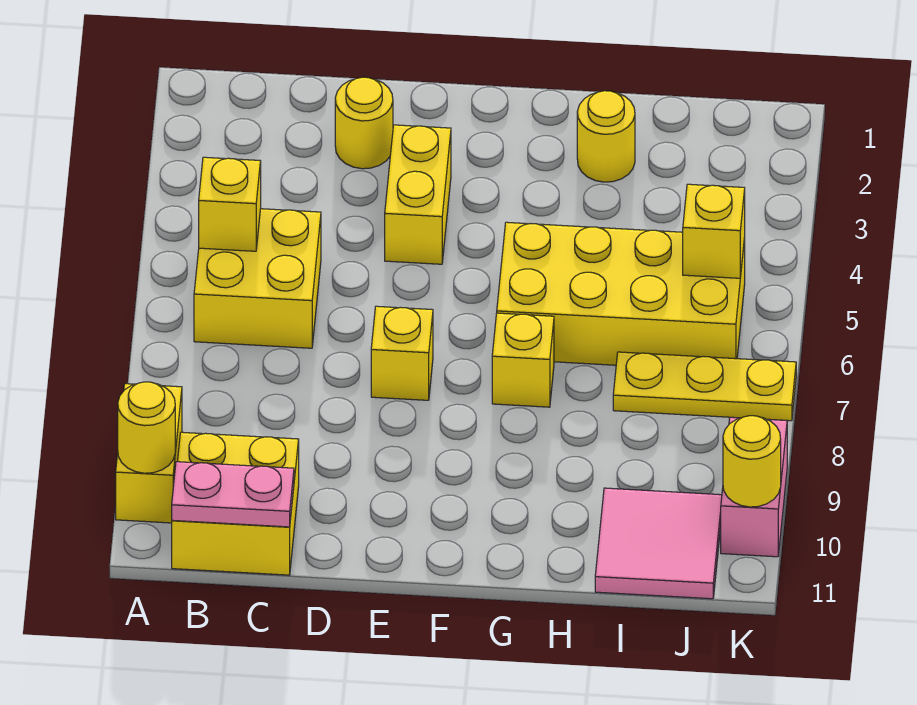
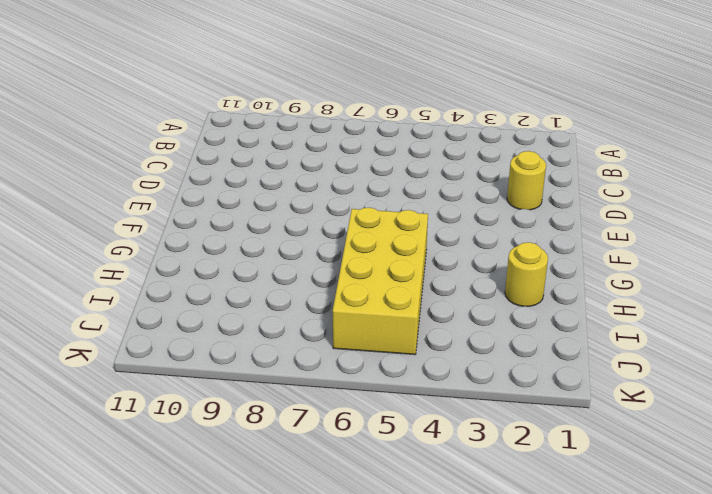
none -> yellow brick A9:A10 level 1
none -> yellow brick B5:C6 level 1
none -> yellow brick B10:C11 level 1

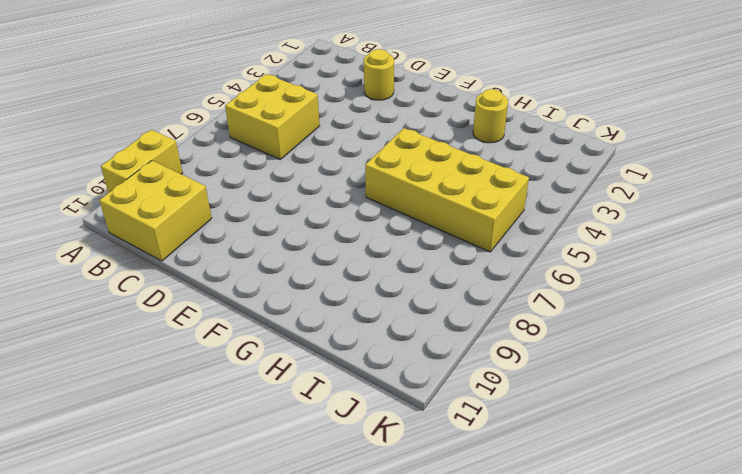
none -> yellow brick E3:E4 level 1
none -> yellow brick E7 level 1
none -> yellow brick G7 level 1

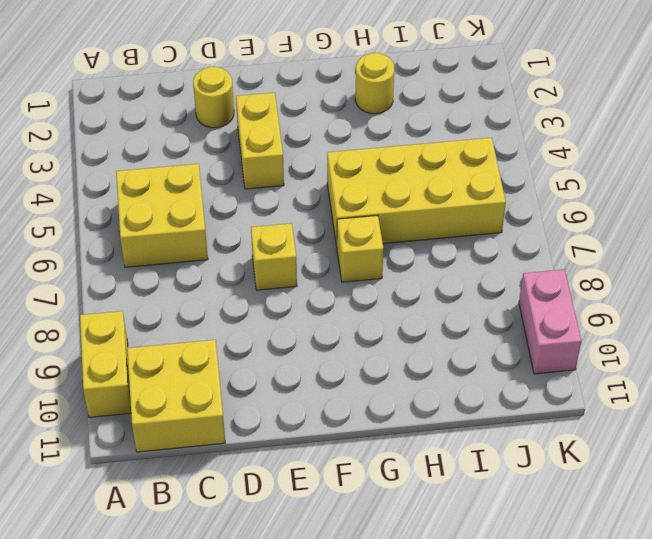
none -> yellow plate I7:K7 level 1
none -> pink tile I10:J11 level 1
none -> yellow round brick A10 level 2

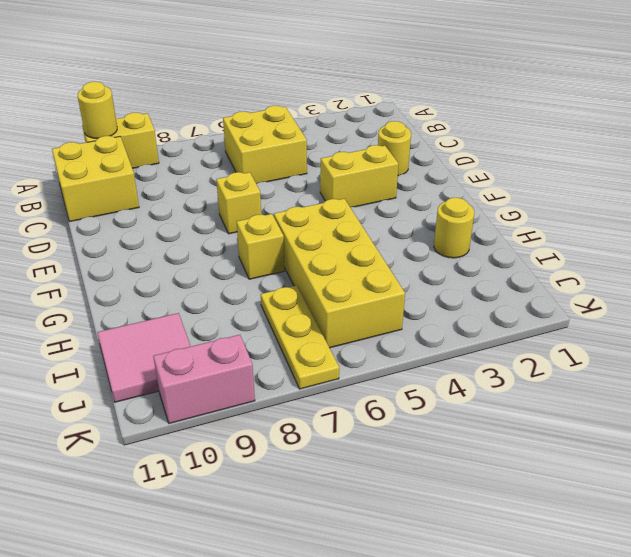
none -> yellow brick B5 level 2
none -> pink plate B11:C11 level 2
none -> yellow brick J5 level 2

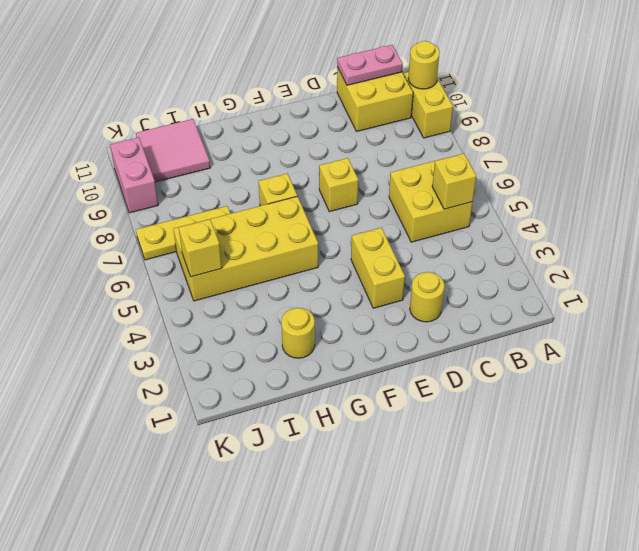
none -> yellow round brick K10 level 2

